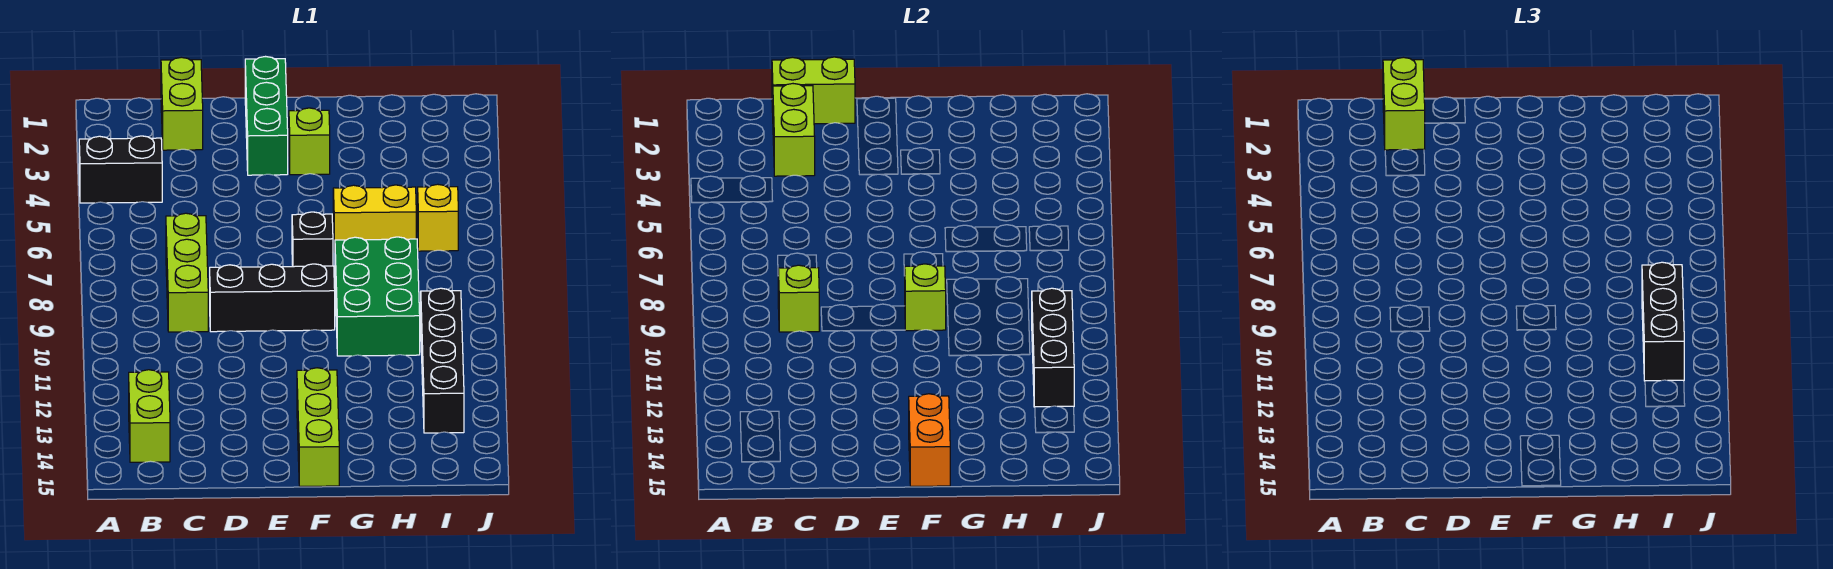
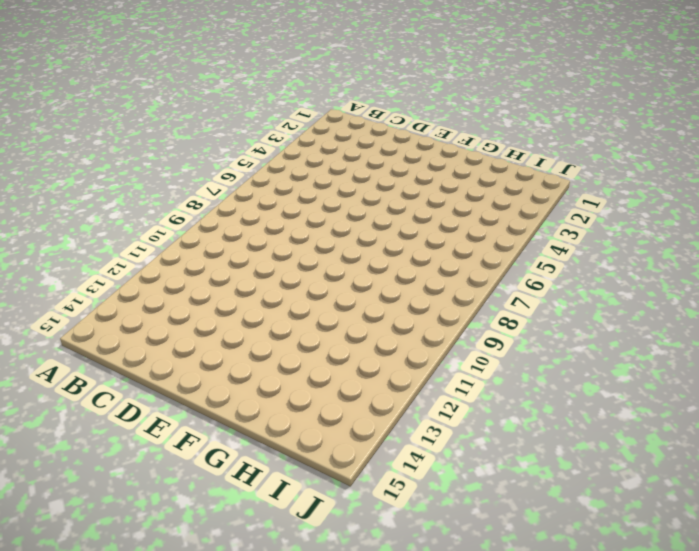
none -> black brick A4:B4 level 1
none -> lime brick B13:B14 level 1
none -> lime brick C1:C2 level 1

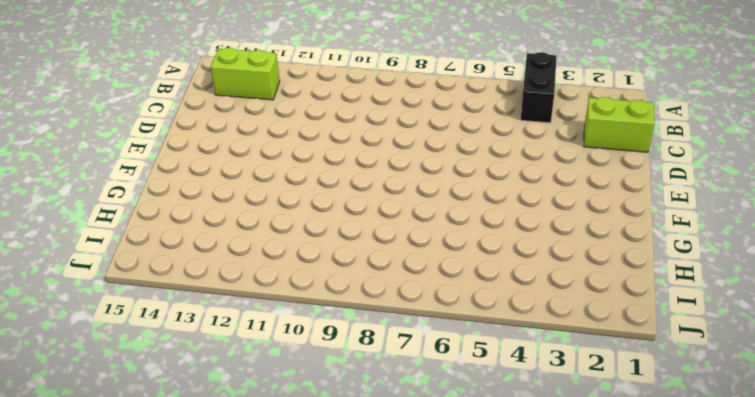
none -> lime brick C7:C9 level 1
none -> black brick D9:F9 level 1
none -> green brick E1:E3 level 1

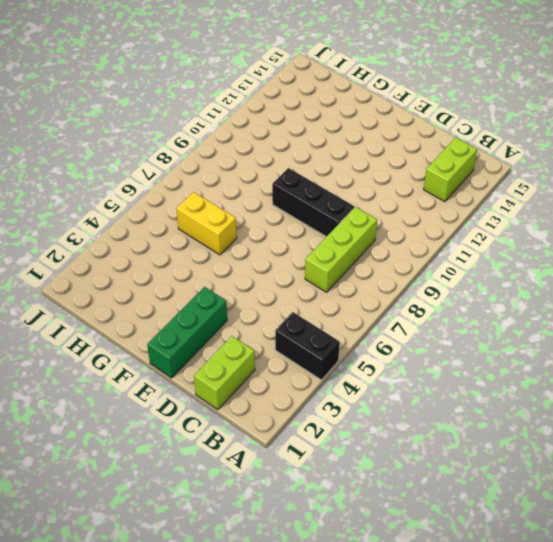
none -> lime brick F3 level 1
none -> black brick F7 level 1
none -> lime brick F13:F15 level 1

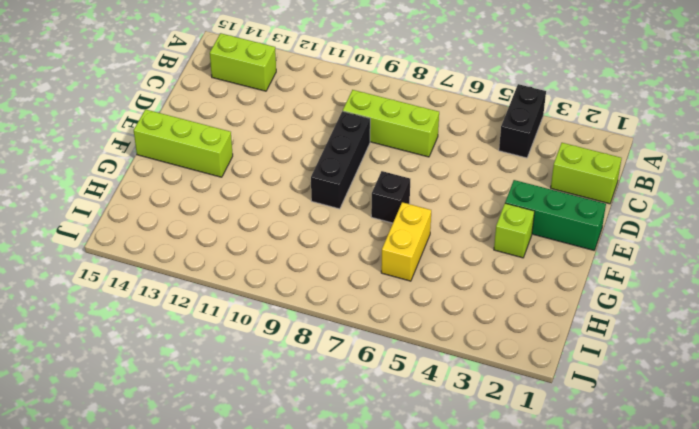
none -> green brick G8:H10 level 1
none -> yellow brick I6 level 1
none -> black brick I10:I13 level 1

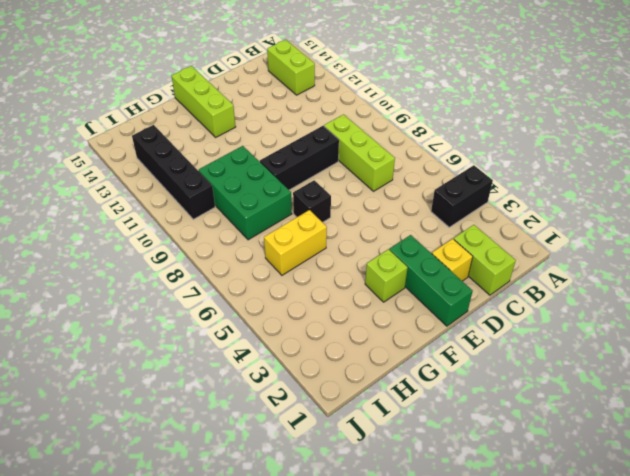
yellow brick D2 level 1 -> yellow brick I6 level 1
none -> lime brick C1:D1 level 2
none -> lime brick C2:C3 level 2
none -> lime brick C9 level 2

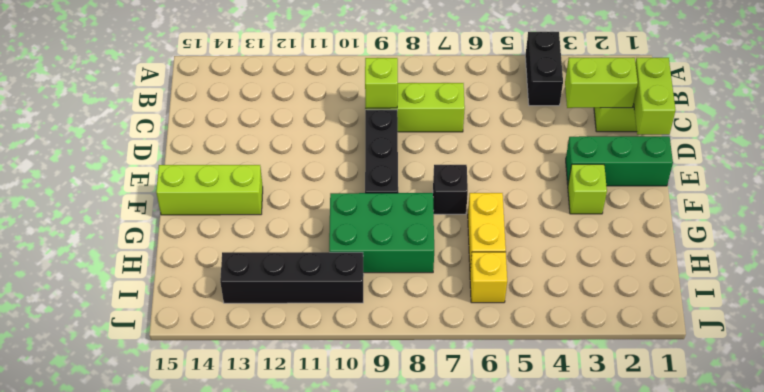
none -> lime brick B13:B14 level 1
none -> lime brick F9 level 2
none -> orange brick F14:F15 level 2

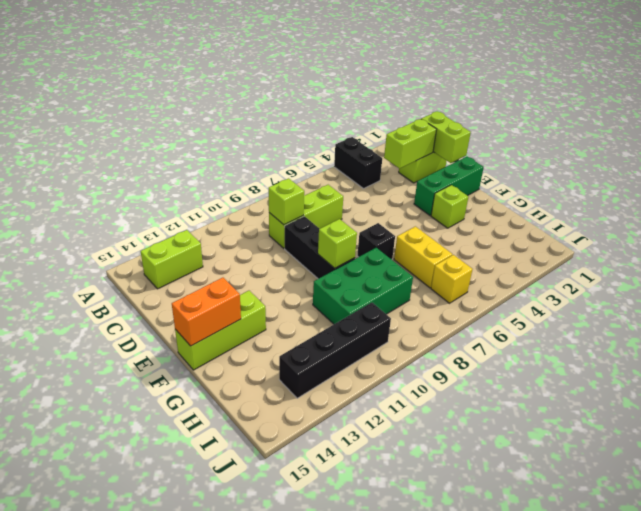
none -> black brick I10:I12 level 2
none -> lime brick C1:C2 level 3
none -> black brick I9:I11 level 3

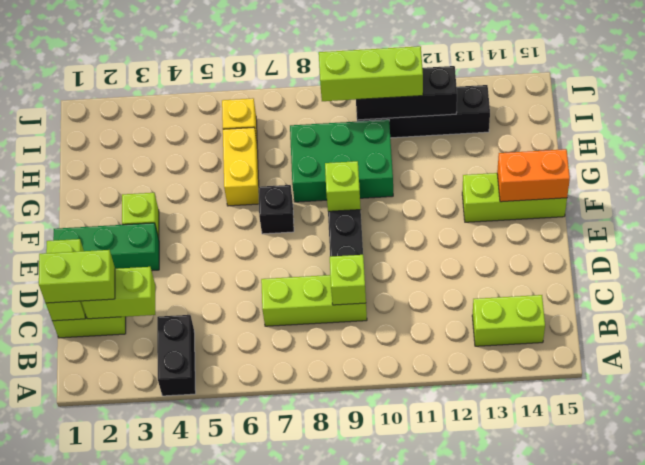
lime brick I9:I11 level 3 -> black brick I9:I11 level 3

